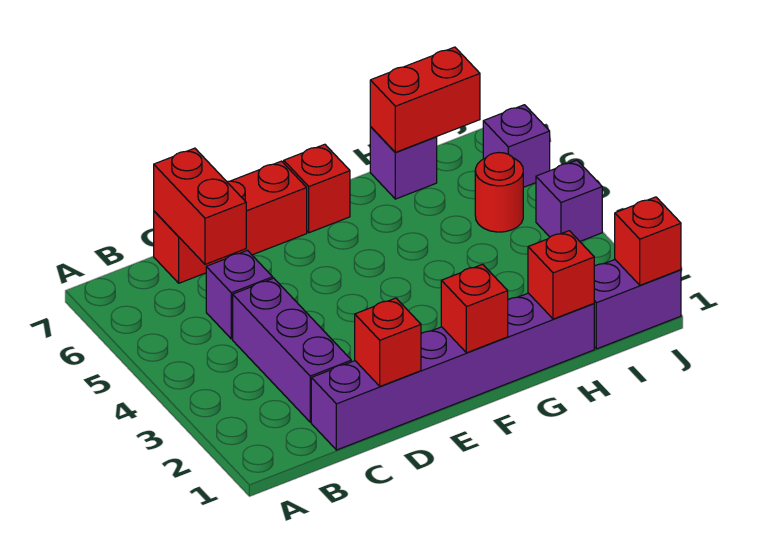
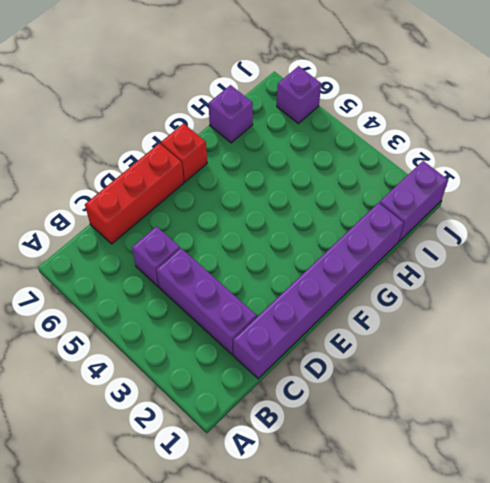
none -> red round brick I5 level 1
none -> purple brick J4 level 1
none -> red brick C6:C7 level 2

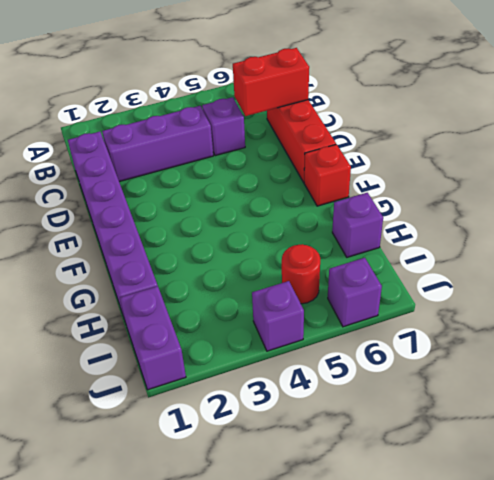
none -> red brick D1 level 2
none -> red brick F1 level 2
none -> red brick H1 level 2

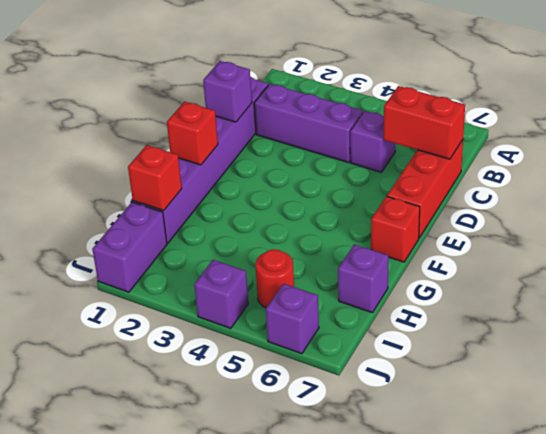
purple brick D1 level 2 -> red brick D1 level 2
none -> red brick H7:I7 level 2
none -> red brick J1 level 2

